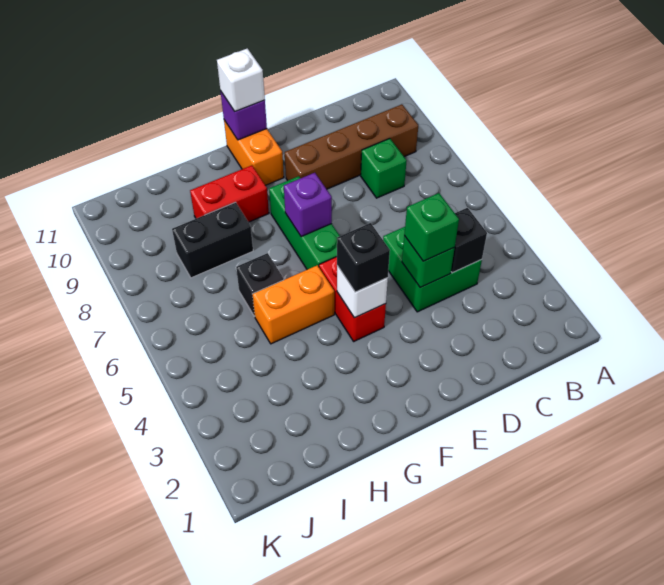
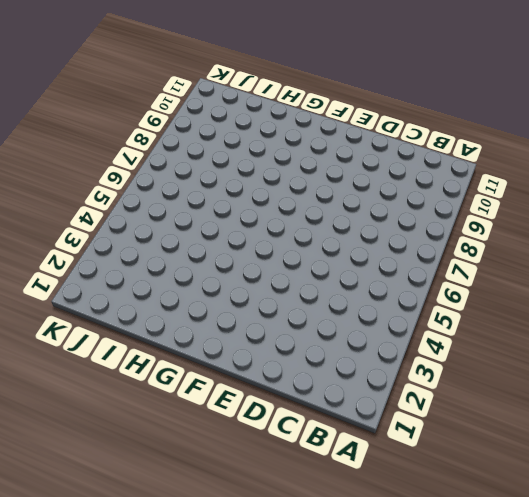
none -> brown brick B9:E9 level 1
none -> green brick C4:D5 level 1
none -> green brick C8 level 1

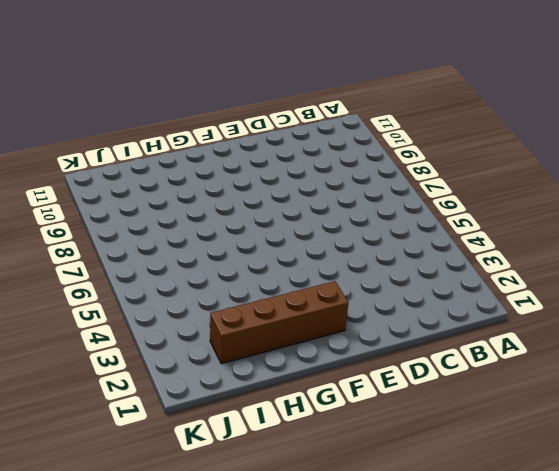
brown brick F2:I2 level 1 -> brown brick B9:E9 level 1
none -> green brick C4:D5 level 1
none -> green brick C8 level 1
none -> red brick F4:F5 level 1

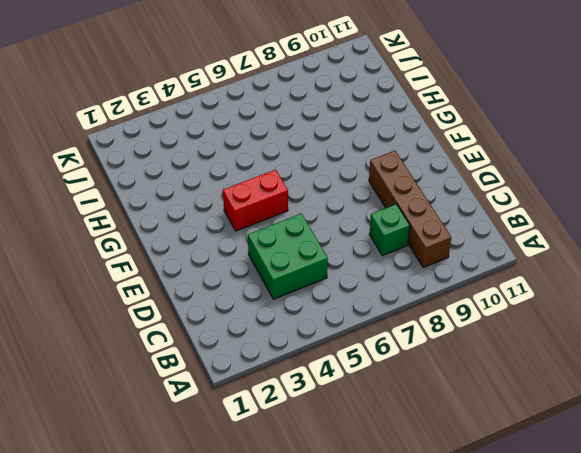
none -> green brick F6:F8 level 1
none -> orange brick F10:F11 level 1
none -> orange brick G5:H5 level 1

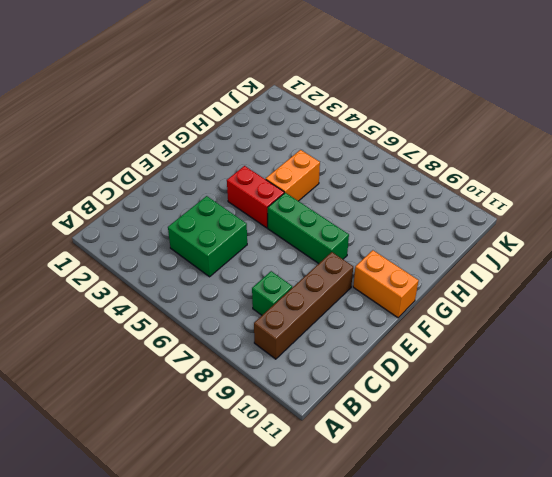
none -> red brick G9:H9 level 1
none -> black brick H6 level 1
none -> black brick H8:I8 level 1

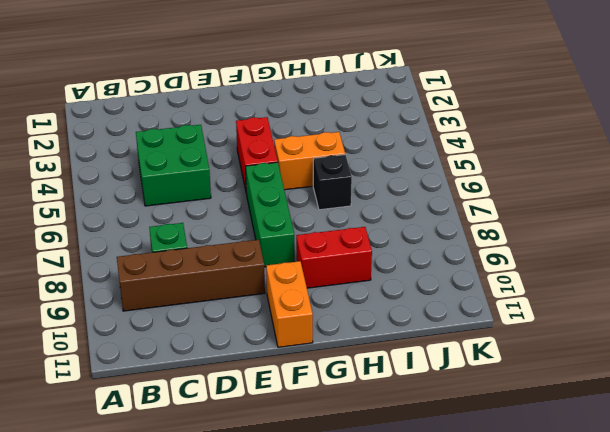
none -> black brick H8:I8 level 1
none -> black brick C4 level 2
none -> green brick D4 level 2

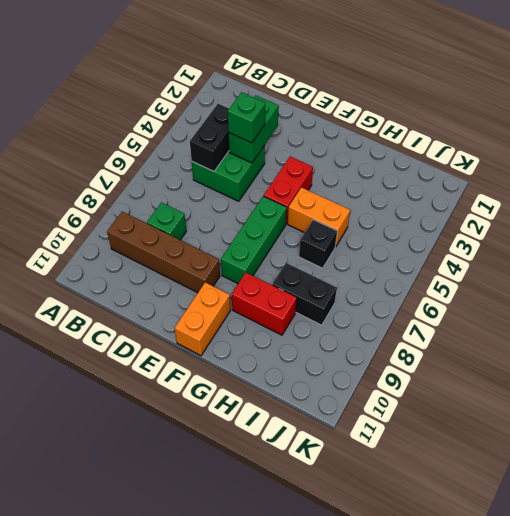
black brick C4:C5 level 2 -> black brick C4 level 2
green brick D3:D4 level 2 -> green brick D4 level 2
none -> white brick F4 level 2
none -> purple brick F7 level 2
none -> purple brick F11 level 2

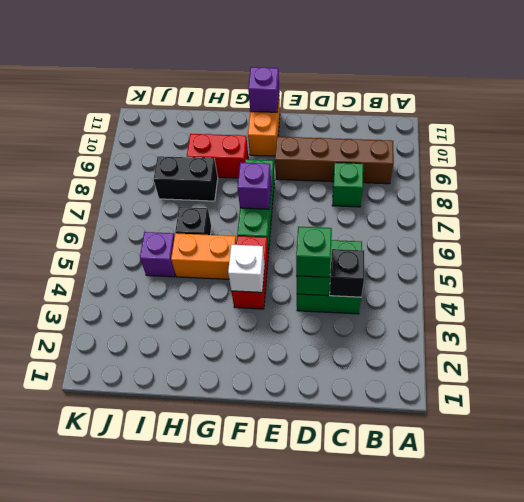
purple brick I5 level 1 -> none
none -> black brick F4 level 3
none -> white brick F11 level 3

